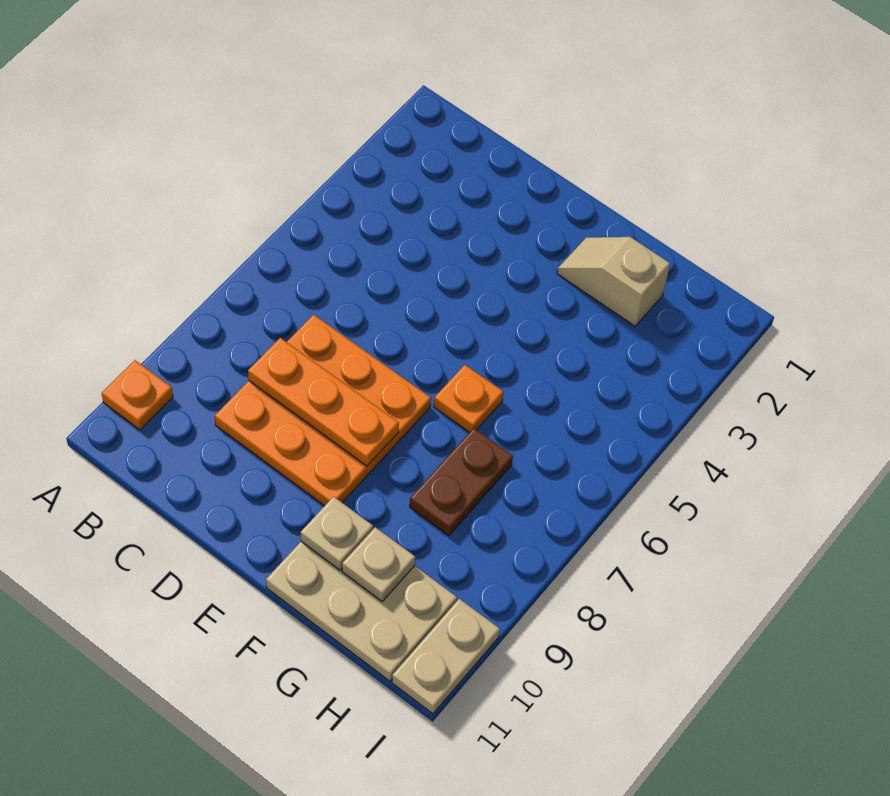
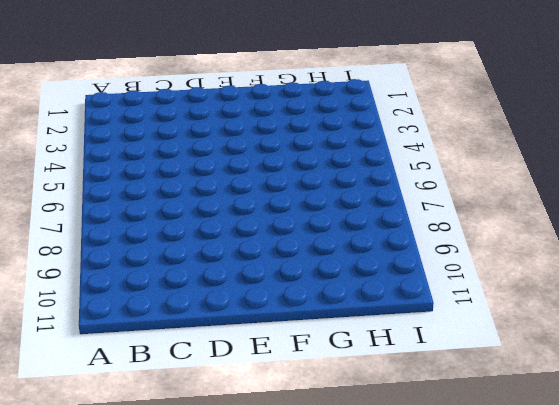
none -> orange plate A10 level 1
none -> orange plate C7:E9 level 1

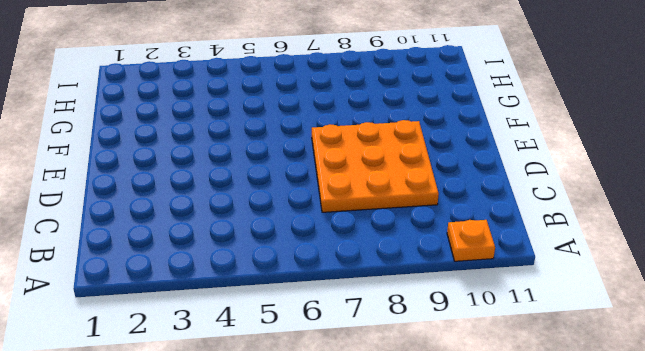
none -> tan slope F2:G2 level 1 top G
none -> orange plate F6 level 1

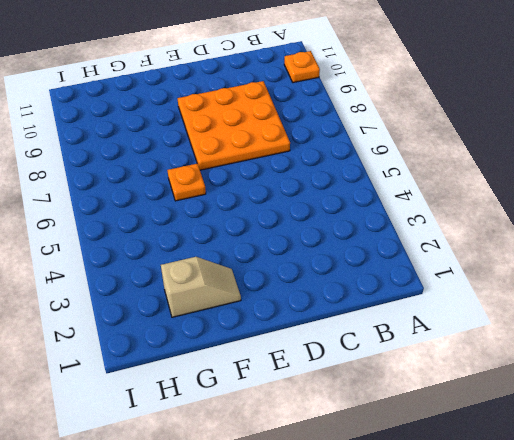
none -> tan plate F10:H11 level 1
none -> brown plate G7:G8 level 1

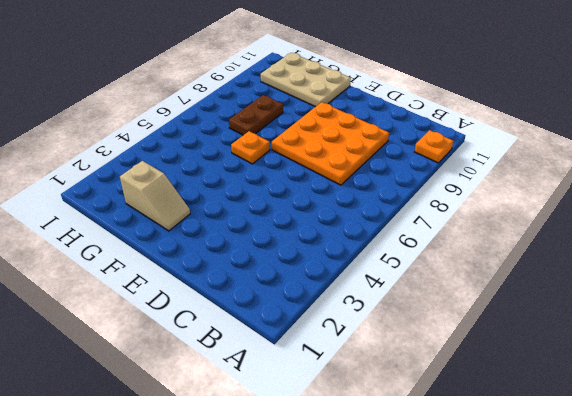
none -> tan plate I10:I11 level 1
none -> orange plate C8:E8 level 2

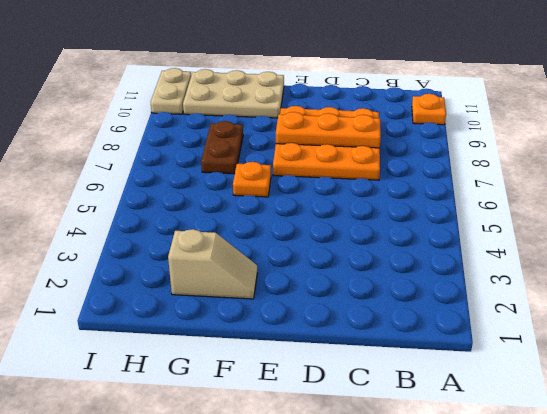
none -> tan plate F10 level 2
none -> tan plate G10 level 2

